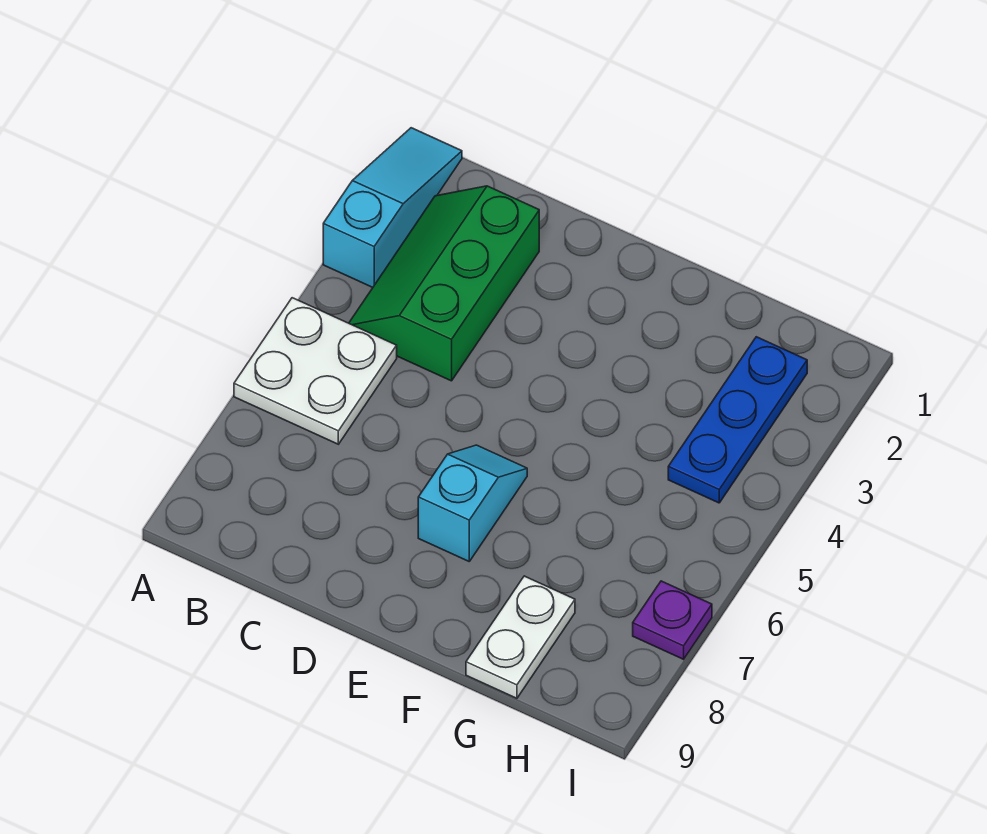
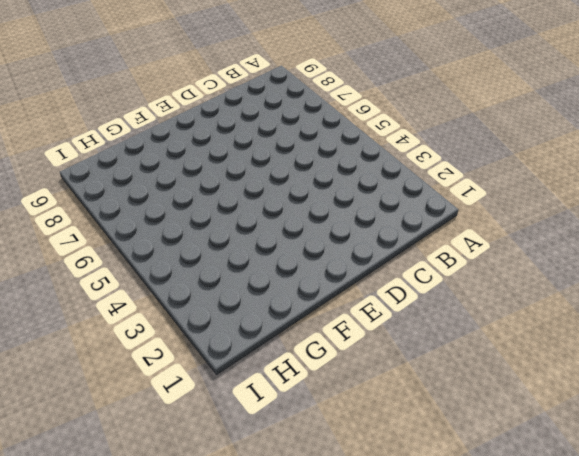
none -> cyan slope A1:A3 level 1 top 3
none -> white plate A5:B6 level 1

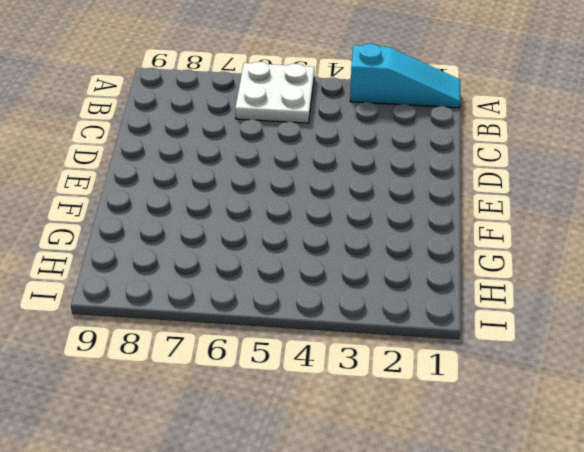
none -> green slope B2:C4 level 1 top C
none -> cyan slope E6:E7 level 1 top 7

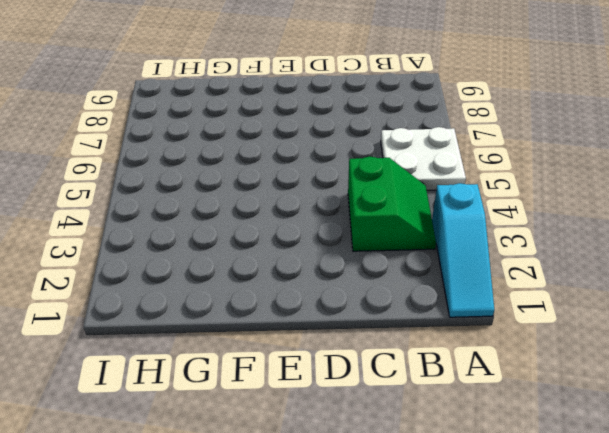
green slope B3:C4 level 1 top C -> green slope B2:C4 level 1 top C
none -> cyan slope E6:E7 level 1 top 7
none -> white plate G8:G9 level 1

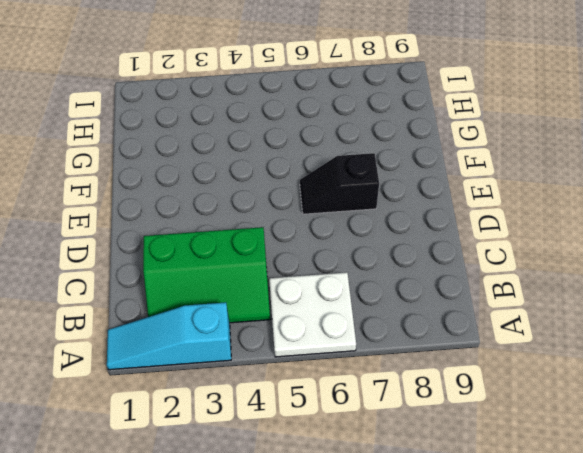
black slope E6:E7 level 1 top 7 -> cyan slope E6:E7 level 1 top 7
none -> white plate G8:G9 level 1
none -> blue plate H2:H4 level 1

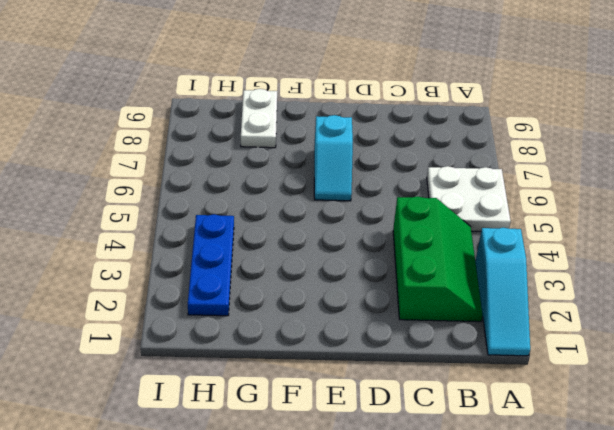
none -> purple plate I7 level 1

